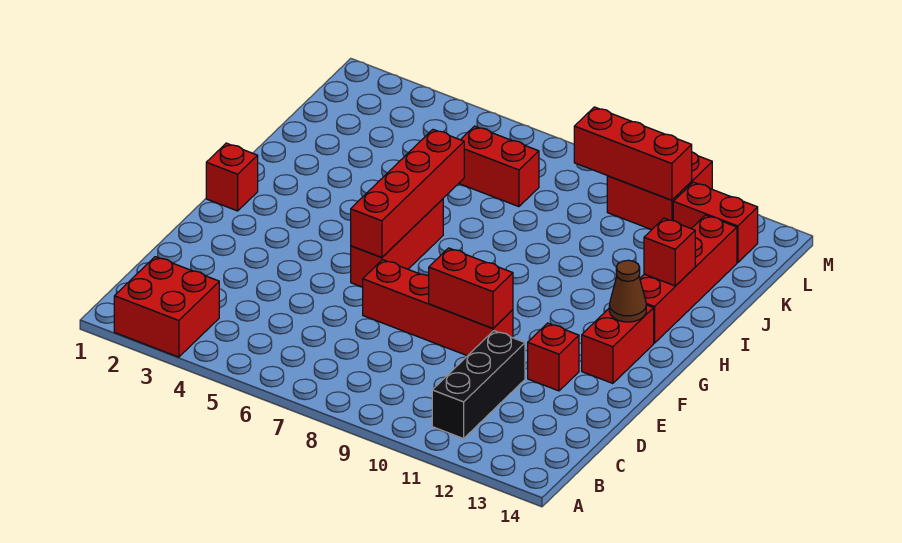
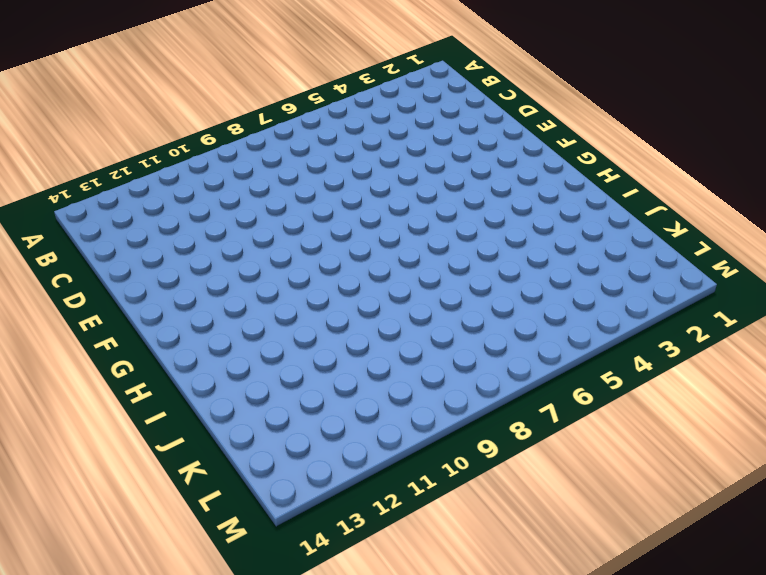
none -> red brick A2:B3 level 1
none -> black brick B11:D11 level 1
none -> red brick E7:E10 level 1

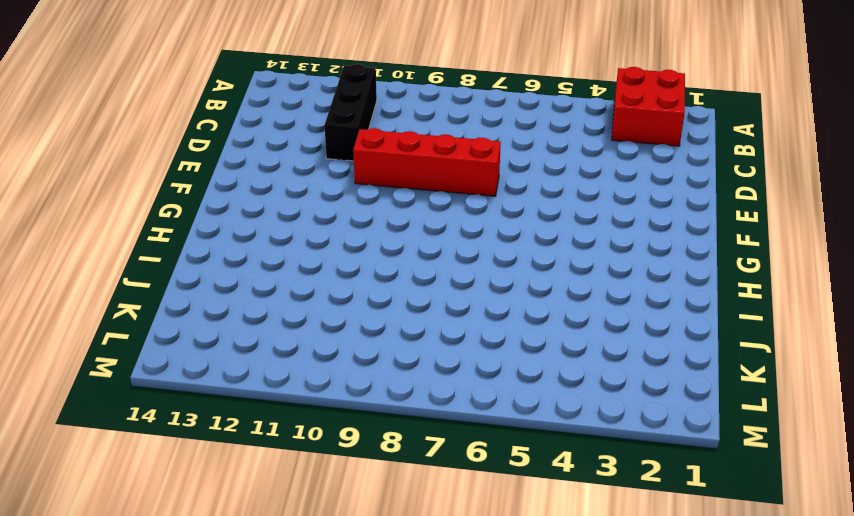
none -> red brick E12 level 1
none -> red brick F6:H6 level 1
none -> red brick F13:G13 level 1

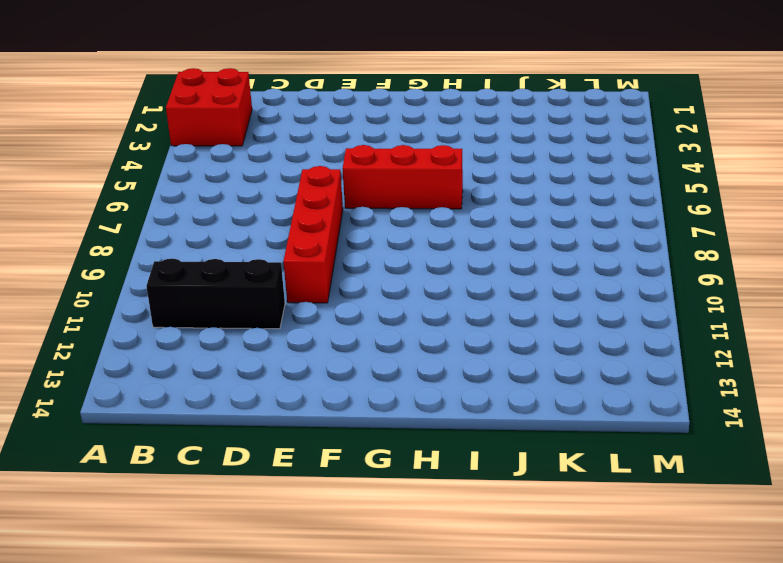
none -> red brick E12 level 1
none -> red brick F13:G13 level 1
none -> red brick G1 level 1

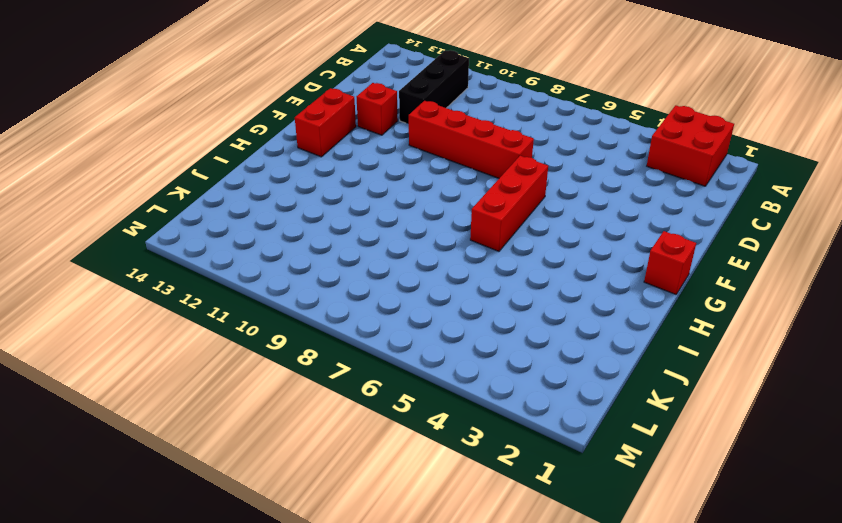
none -> red brick H13:K13 level 1
none -> red brick K6:K7 level 1
none -> red brick L10:M11 level 1

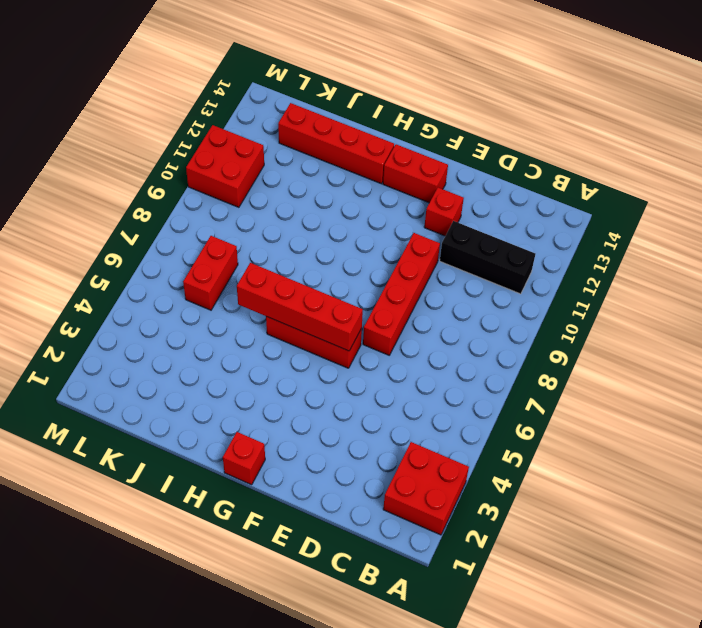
none -> red brick L12:L13 level 1
none -> red brick E9:E10 level 2
none -> brown cone G13 level 2

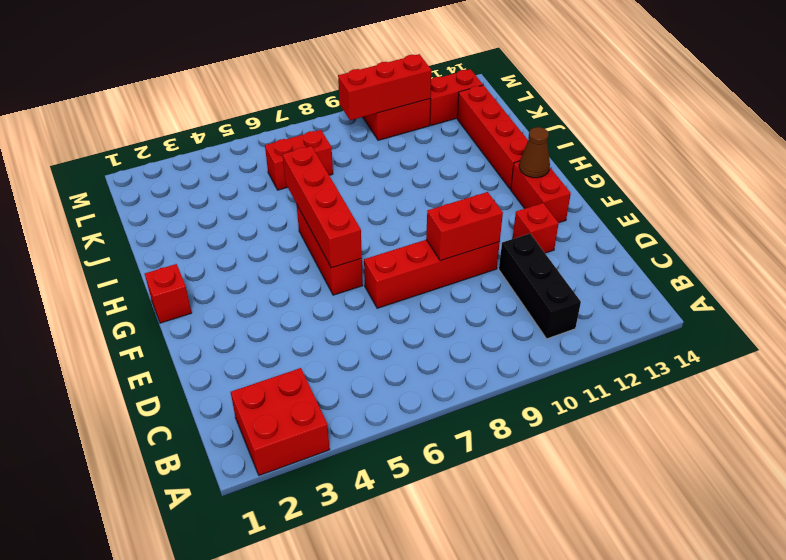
none -> red brick I13 level 2

